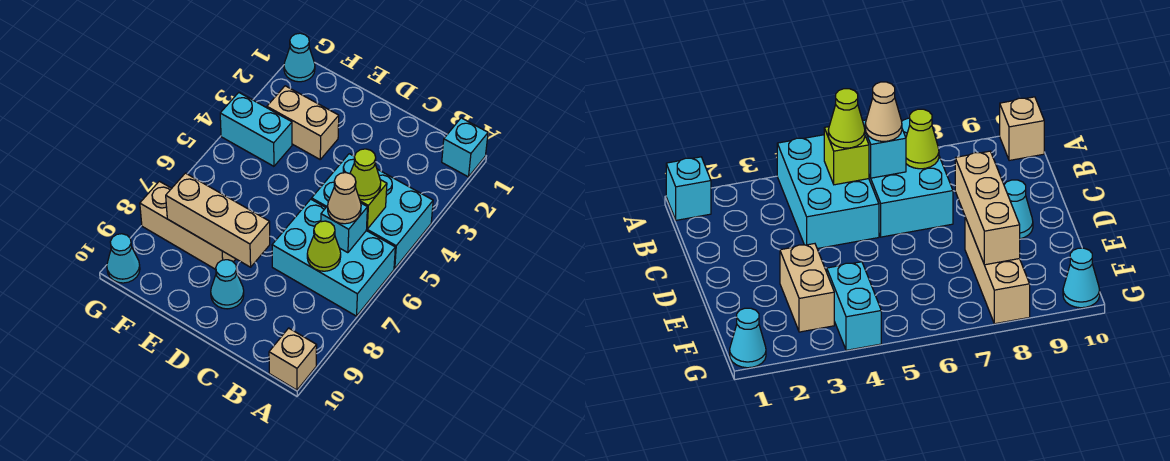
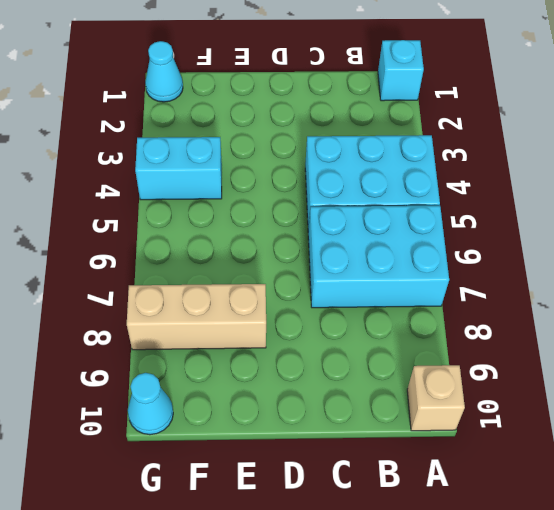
none -> cyan cone D9 level 1
none -> tan brick E3:F3 level 1
none -> lime brick B5 level 2

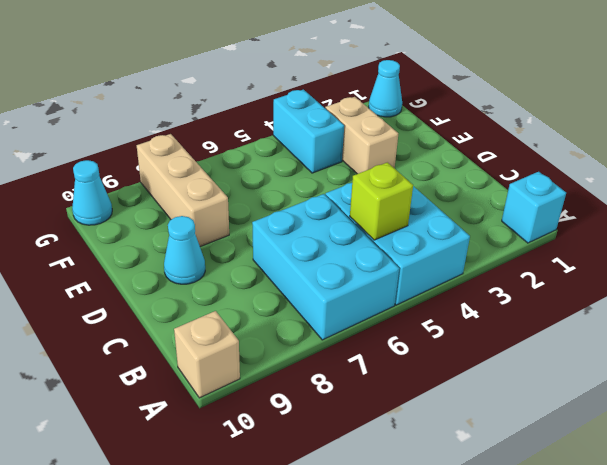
none -> cyan brick B6 level 2
none -> lime cone B7 level 2
none -> tan brick D8:F8 level 2

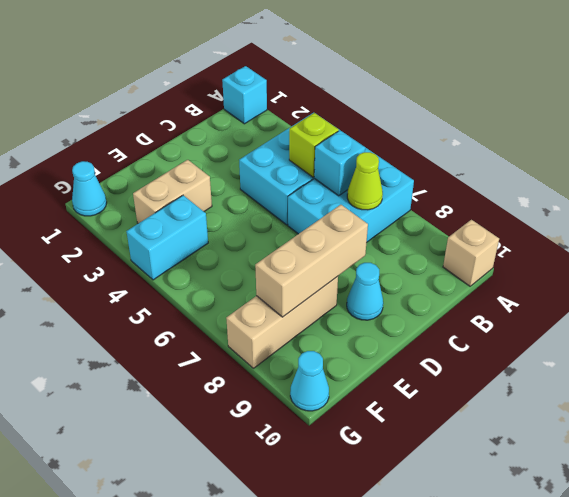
none -> lime cone B5 level 3
none -> tan cone B6 level 3

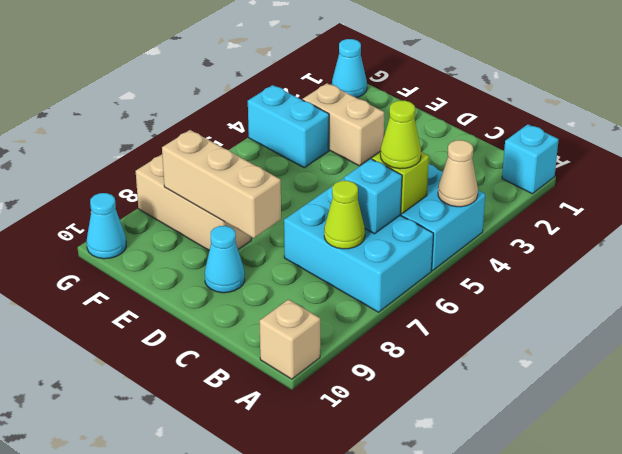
tan cone A4 level 2 -> tan cone B6 level 3

